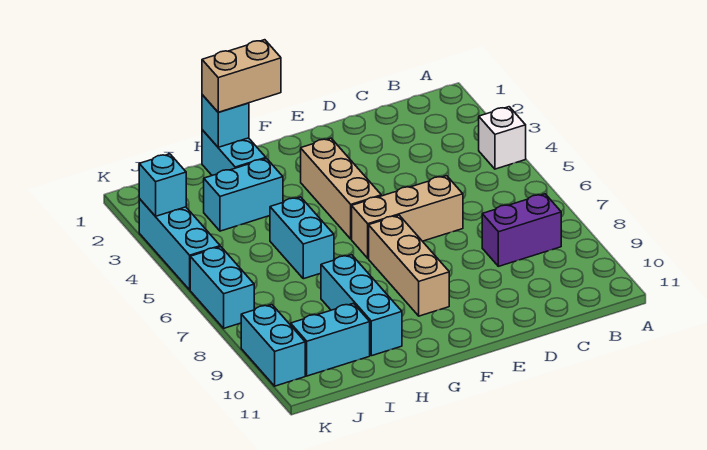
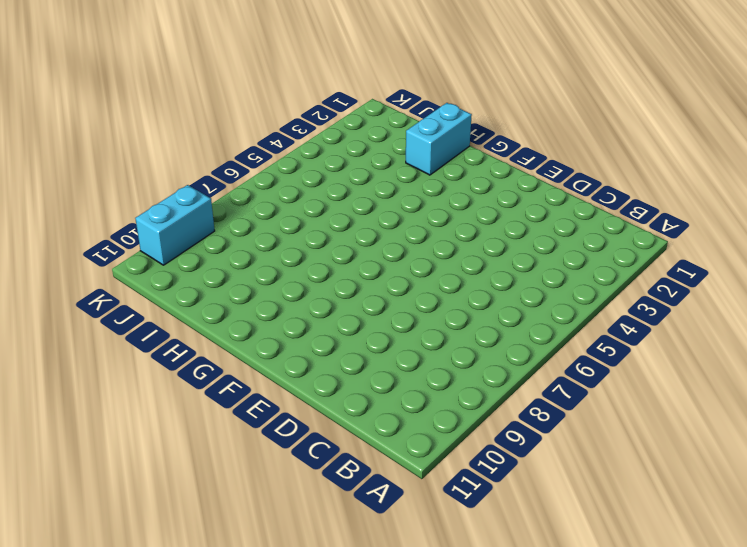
none -> white brick A4 level 1
none -> purple brick B8:C8 level 1
none -> tan brick D6:F6 level 1

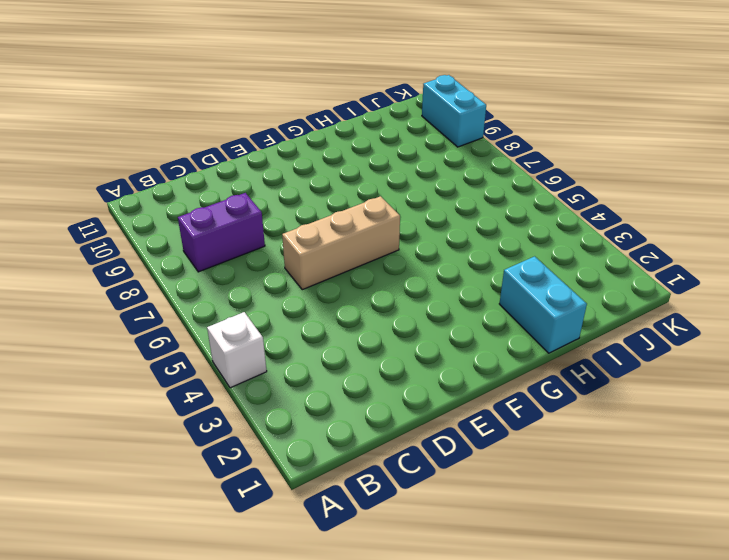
none -> tan brick F3:F5 level 1
none -> tan brick F7:F9 level 1
none -> cyan brick H3:I3 level 1

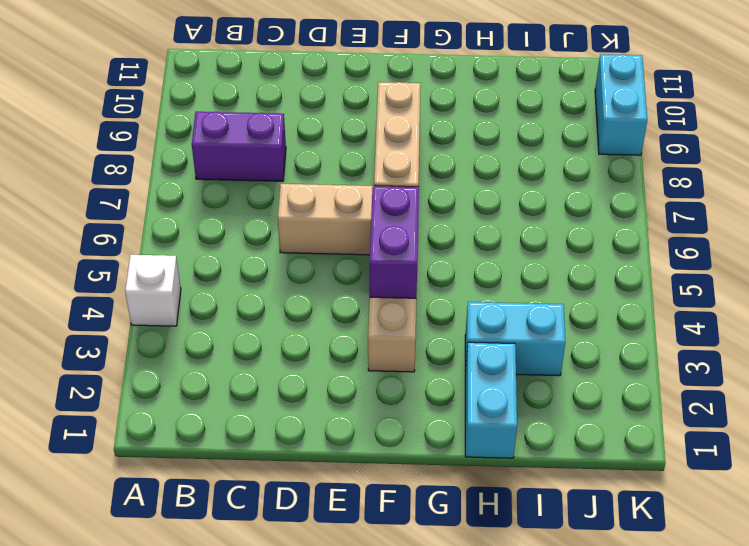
purple brick F4:F5 level 2 -> none
none -> cyan brick H5:H6 level 1
none -> cyan brick H8:H10 level 1
none -> cyan brick I10:J10 level 1

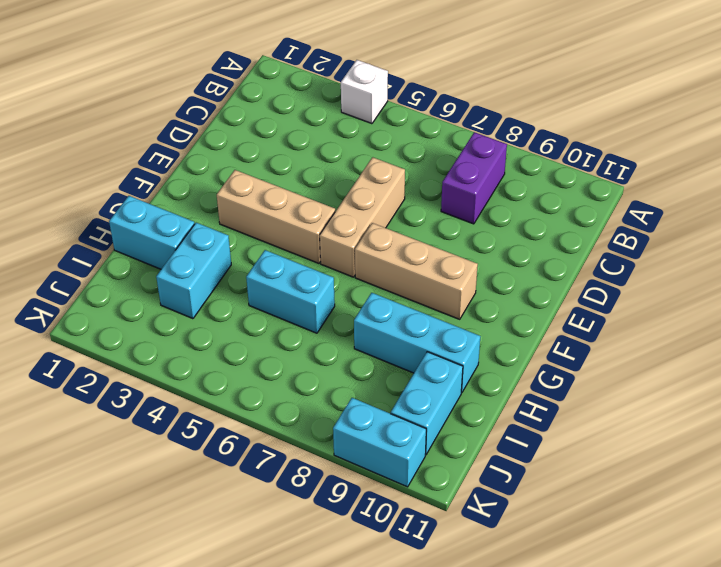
none -> cyan brick K3:K5 level 1
none -> cyan brick K6:K7 level 1
none -> cyan brick H1 level 2

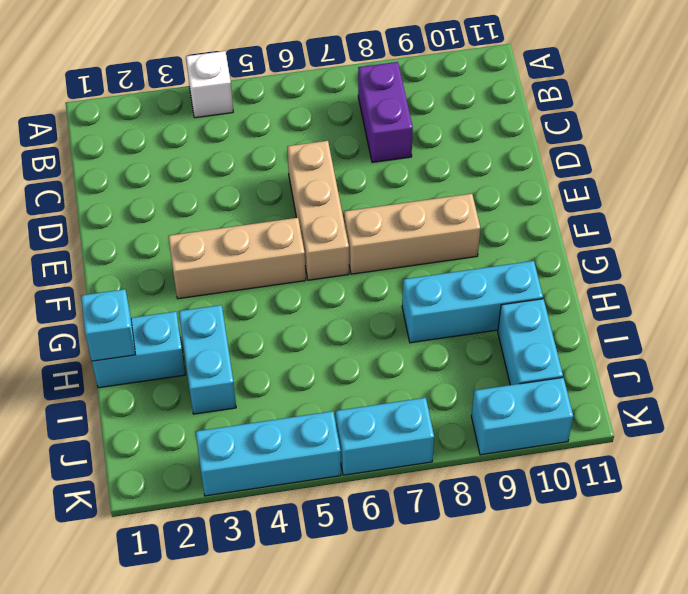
none -> cyan brick H5:H6 level 1
none -> cyan brick K3 level 2
none -> tan brick G1:H1 level 3

